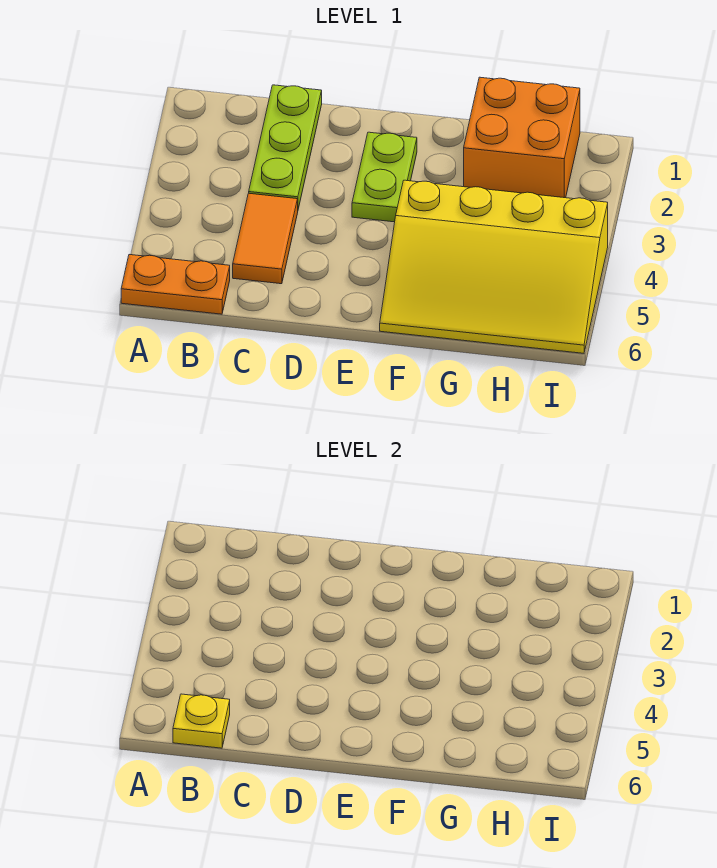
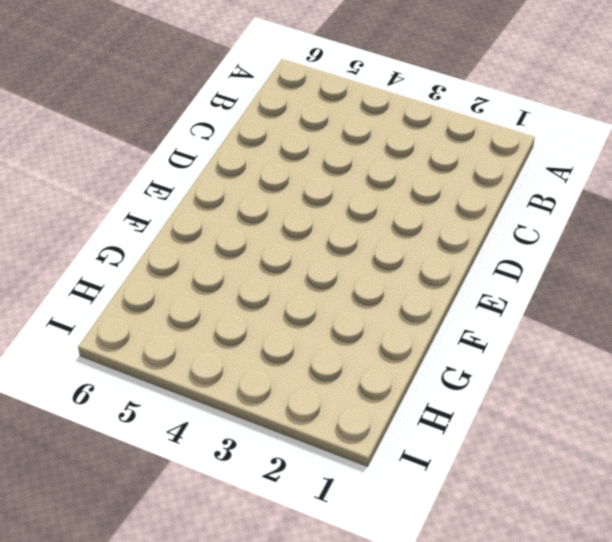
none -> orange plate A6:B6 level 1
none -> lime plate C1:C3 level 1

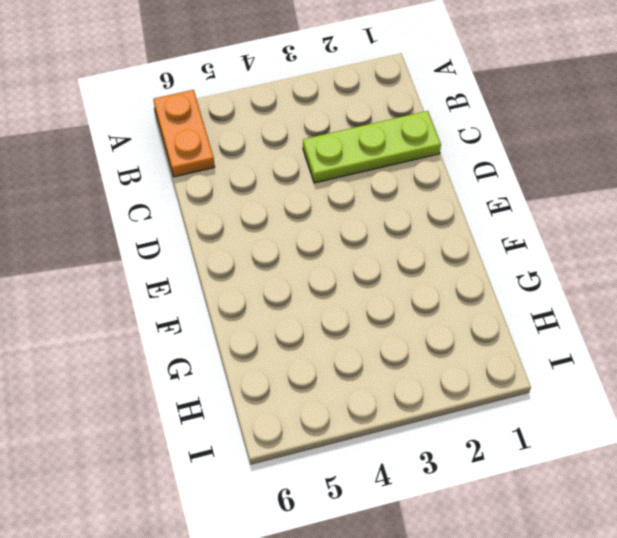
none -> orange tile C4:C5 level 1
none -> lime plate E2:E3 level 1

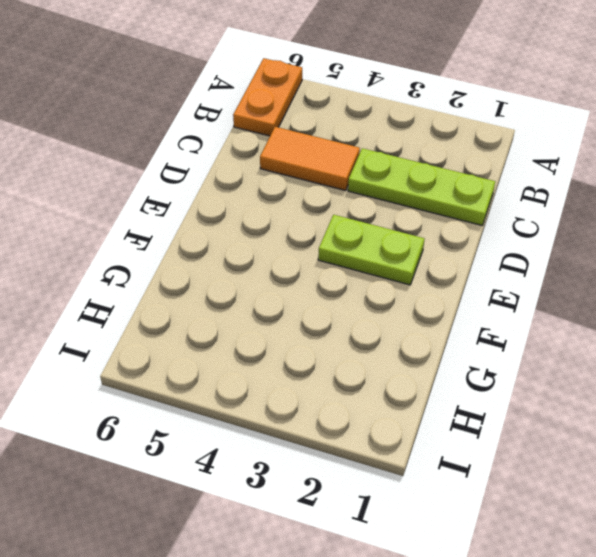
none -> yellow slope F4:I6 level 1 top 4
none -> orange brick G1:H2 level 1

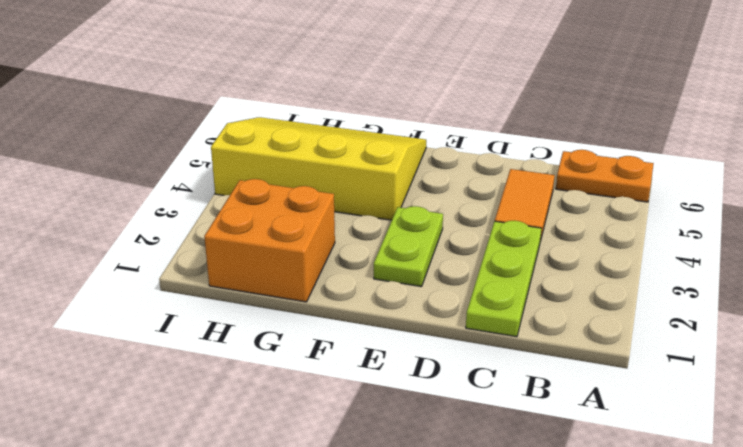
none -> yellow plate B6 level 2

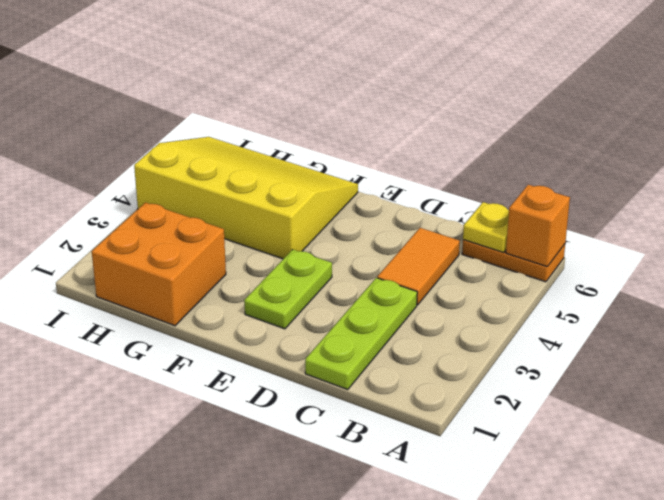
orange brick A6 level 2 -> none

